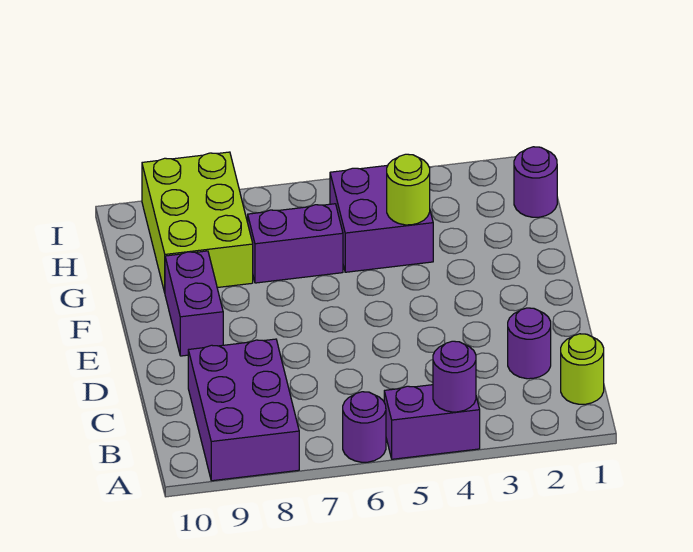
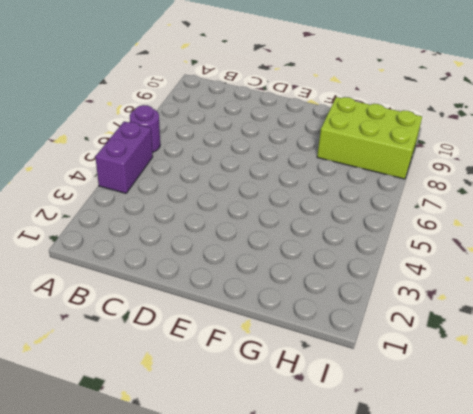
none -> purple brick A8:C9 level 1
none -> lime round brick B1 level 1
none -> purple round brick C2 level 1

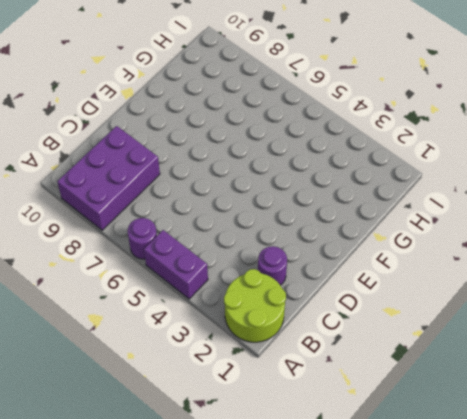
lime round brick A1:B2 level 1 -> lime round brick B1 level 1
none -> purple brick E9:F9 level 1
none -> purple brick G4:H5 level 1
none -> purple brick G6:G7 level 1

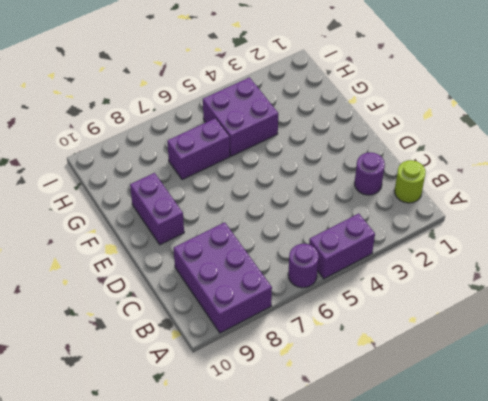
none -> lime brick G8:I9 level 1
none -> purple round brick H1 level 1
none -> purple round brick A4 level 2

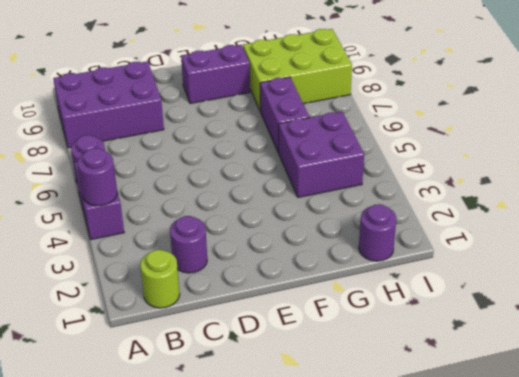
none -> lime round brick G4 level 2

